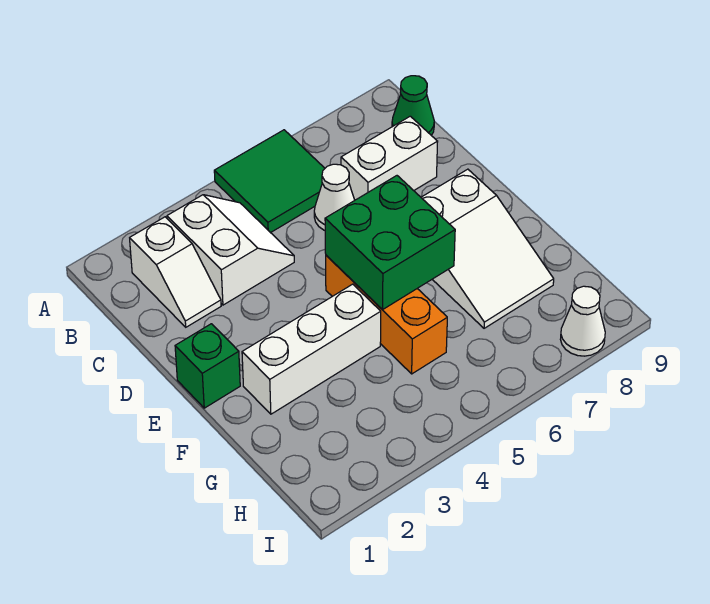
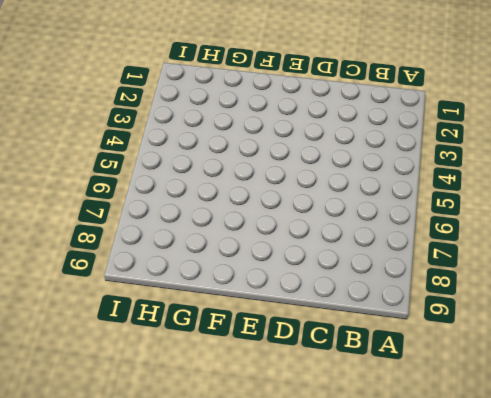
none -> green tile A5:B6 level 1
none -> white slope B2:C2 level 1 top B
none -> white slope B3:C4 level 1 top 3

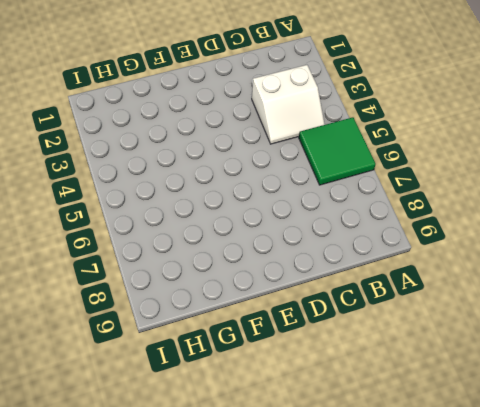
none -> white slope B2:C2 level 1 top B
none -> green cone B9 level 1
none -> white cone C6 level 1

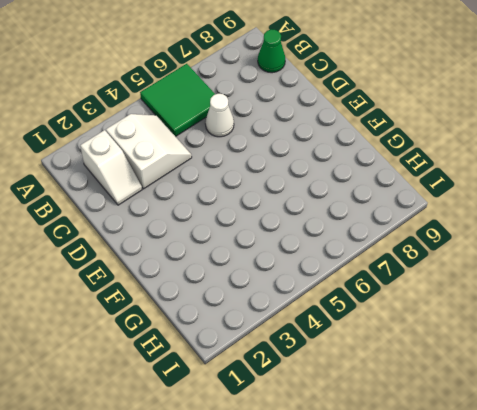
none -> white brick C7:C8 level 1
none -> green brick E1 level 1
none -> orange brick E5:G5 level 1

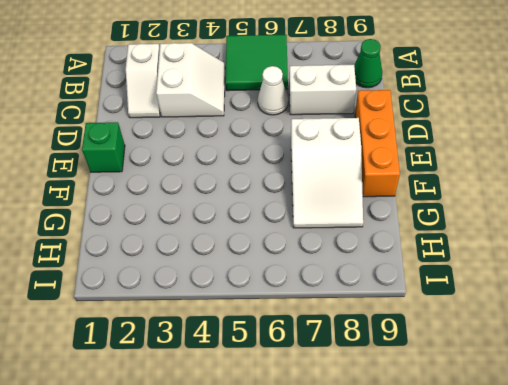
orange brick D9:F9 level 1 -> orange brick E5:G5 level 1
none -> white brick F2:F4 level 1
none -> white cone I8 level 1
none -> green brick E5:F6 level 2

